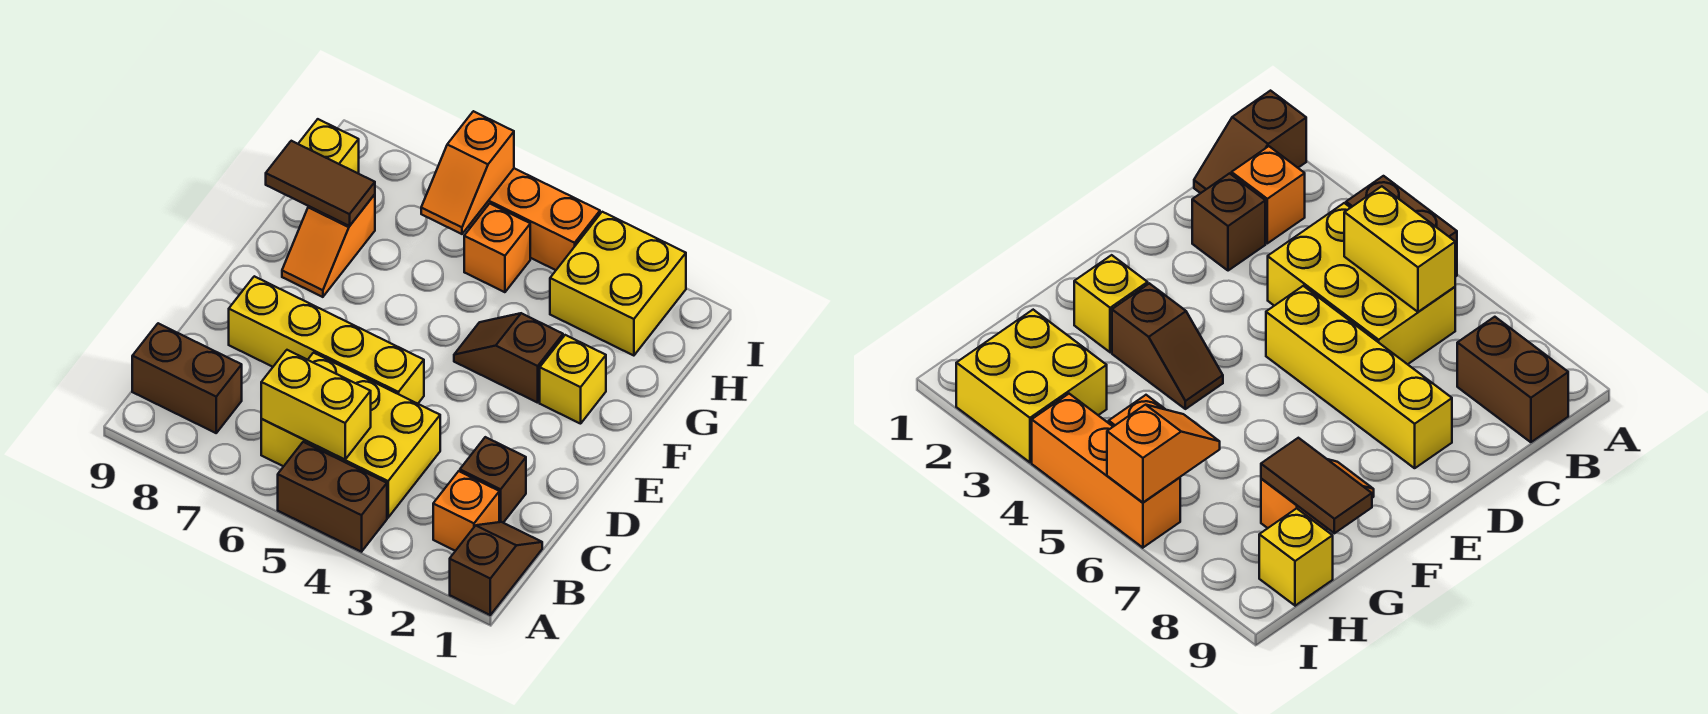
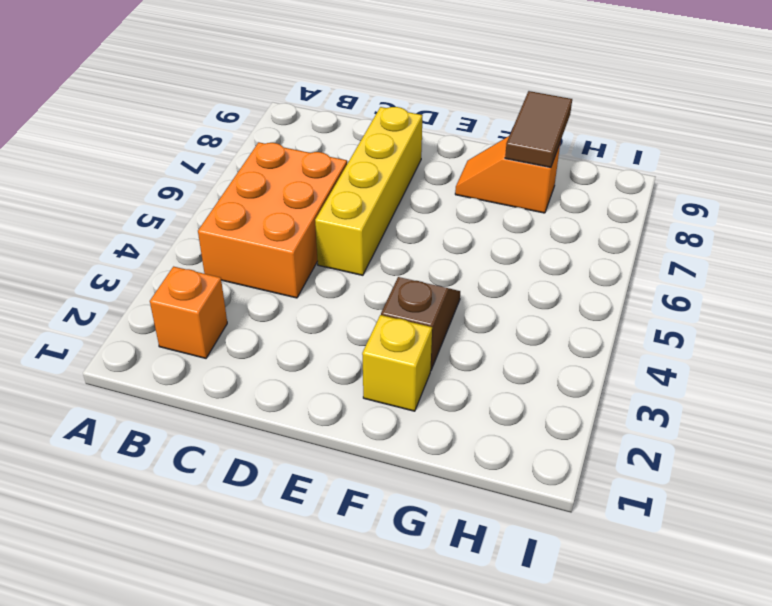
orange brick B4:C6 level 1 -> yellow brick B4:C6 level 1
none -> brown slope A1:B1 level 1 top A
none -> brown brick A4:A5 level 1
none -> brown brick B8:B9 level 1

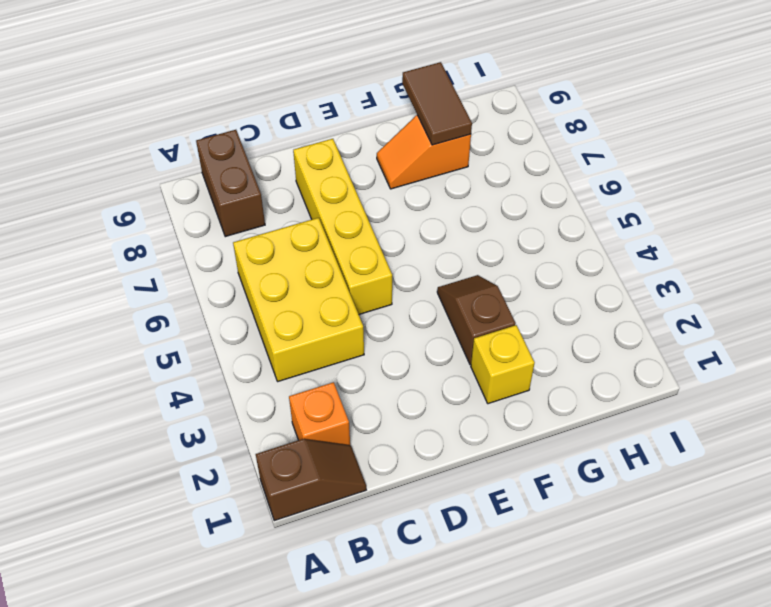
none -> brown brick A4:A5 level 1
none -> brown brick C2 level 1
none -> yellow brick H2:I3 level 1

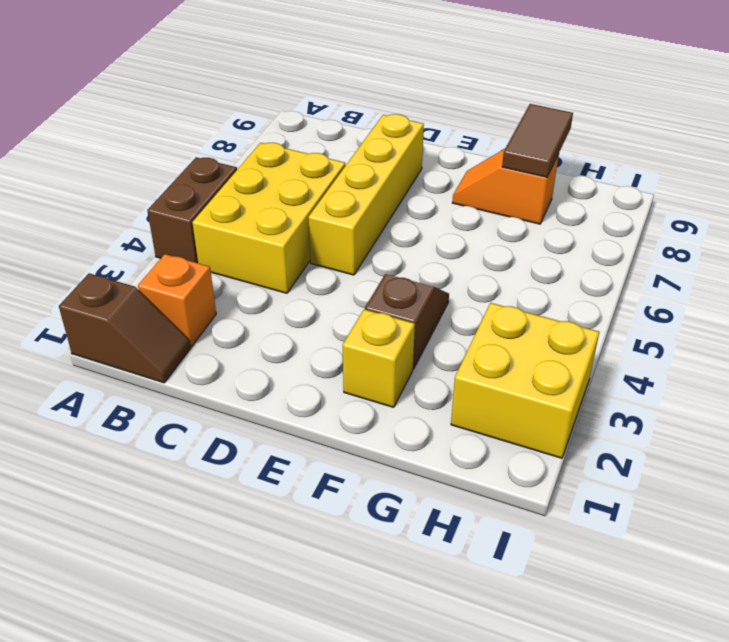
none -> brown brick B8:B9 level 1
none -> brown brick C2 level 1
none -> orange brick H5 level 1

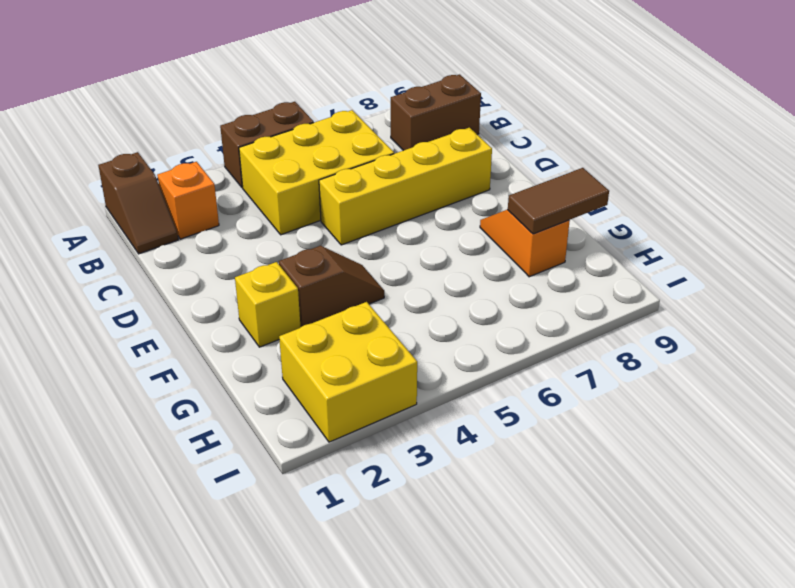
none -> brown brick C2 level 1
none -> orange brick H5 level 1
none -> yellow brick H9 level 1

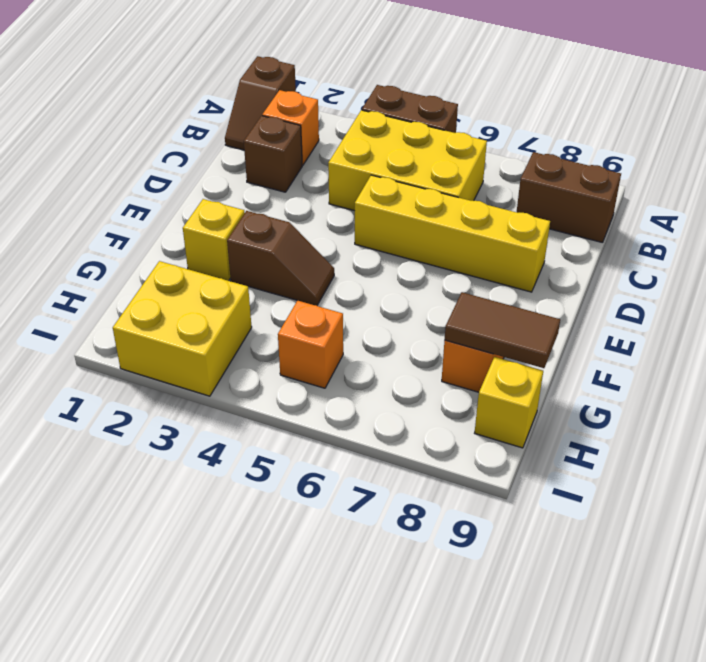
none -> orange brick I4:I6 level 1
none -> yellow brick B5:B6 level 2
none -> orange slope H6:I6 level 2 top I

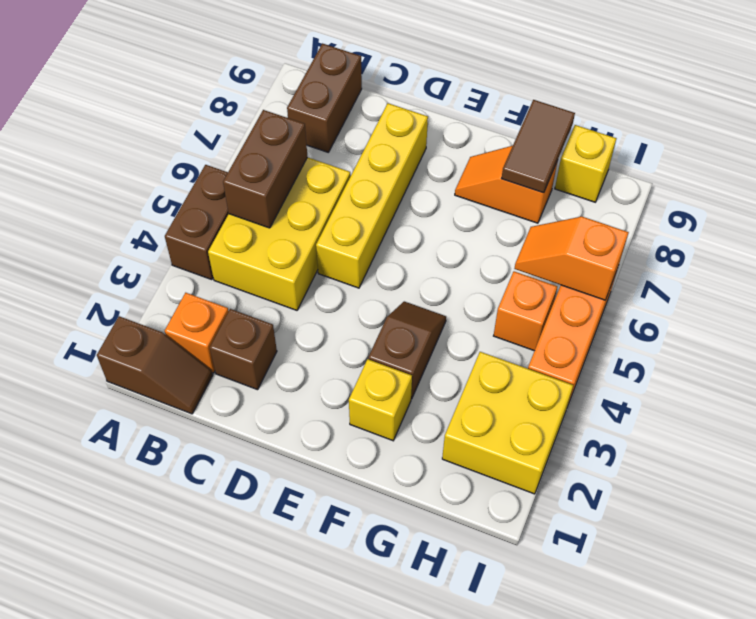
brown brick B5:B6 level 2 -> yellow brick B5:B6 level 2

